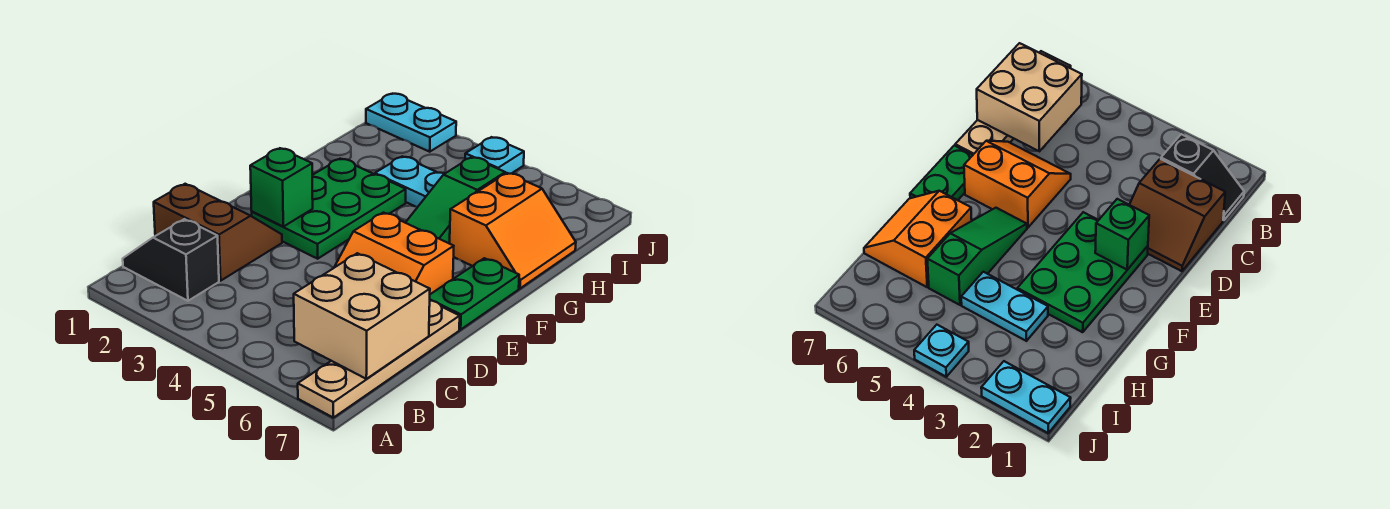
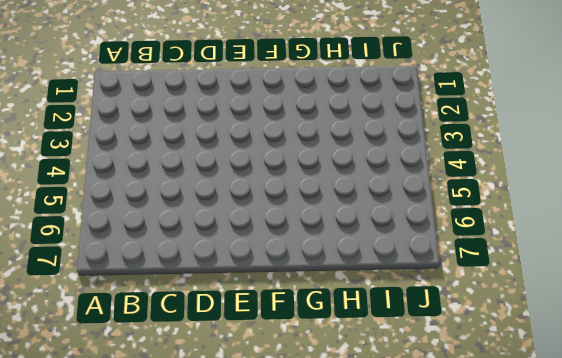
none -> tan plate A7:D7 level 1
none -> black slope B1:B2 level 1 top 2
none -> brown slope C1:D2 level 1 top C

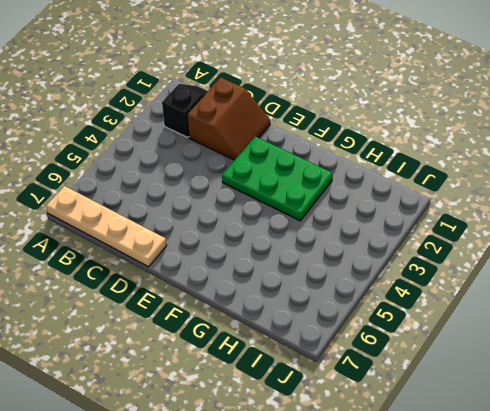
none -> orange slope D5:E6 level 1 top E
none -> green plate E7:F7 level 1
none -> green slope F5:H5 level 1 top H

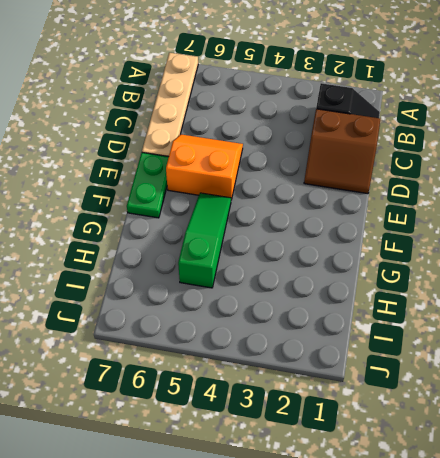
none -> green plate E2:G3 level 1
none -> orange slope G6:H7 level 1 top 6
none -> cyan plate H3:H4 level 1

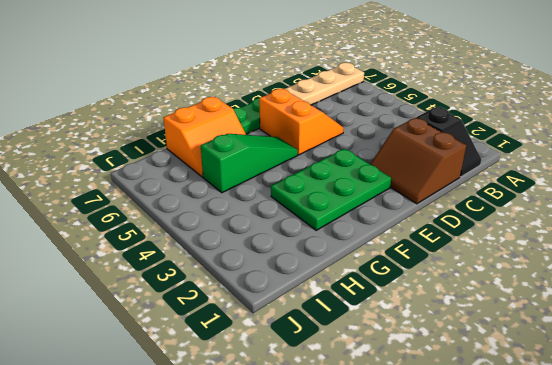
orange slope G6:H7 level 1 top 7 -> orange slope G6:H7 level 1 top 6
none -> cyan plate H3:H4 level 1
none -> cyan plate J1:J2 level 1
none -> cyan plate J4 level 1

